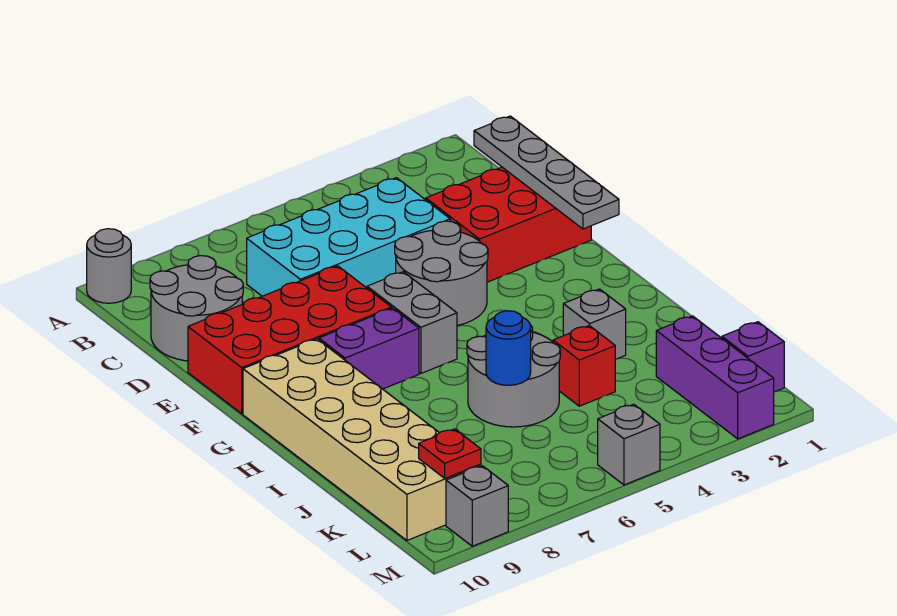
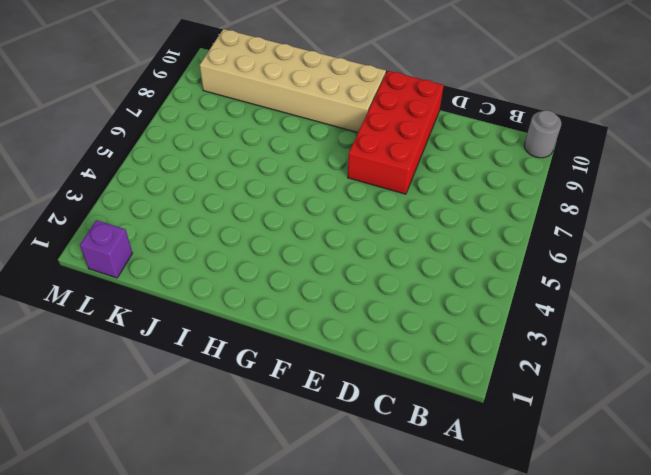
none -> cyan brick C4:D7 level 1
none -> grey round brick C9:D10 level 1
none -> red brick D1:E3 level 1

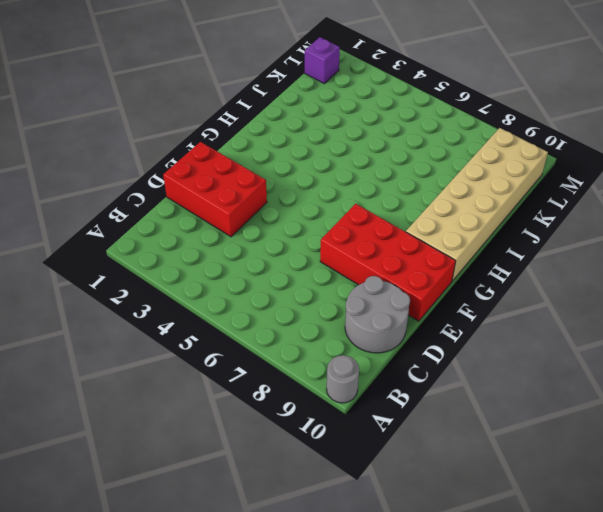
none -> cyan brick C4:D7 level 1
none -> grey round brick E4:F5 level 1
none -> grey brick F6:G6 level 1

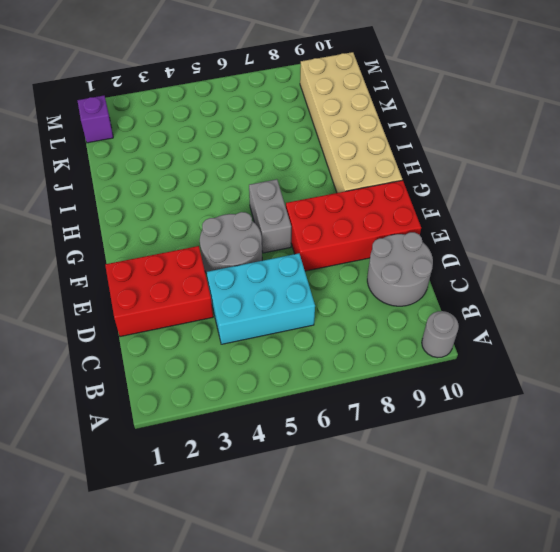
cyan brick C4:D6 level 1 -> cyan brick C4:D7 level 1
none -> purple brick G7:G8 level 1
none -> grey brick I3 level 1
none -> grey round brick I5:J6 level 1

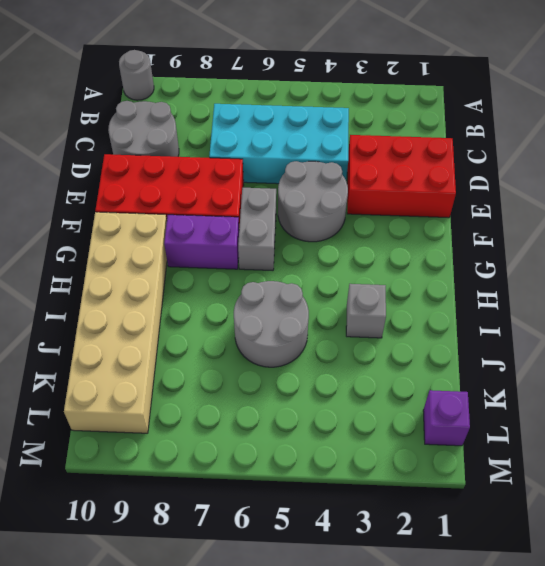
none -> red brick J4 level 1
none -> purple brick K2:M2 level 1
none -> grey brick M5 level 1

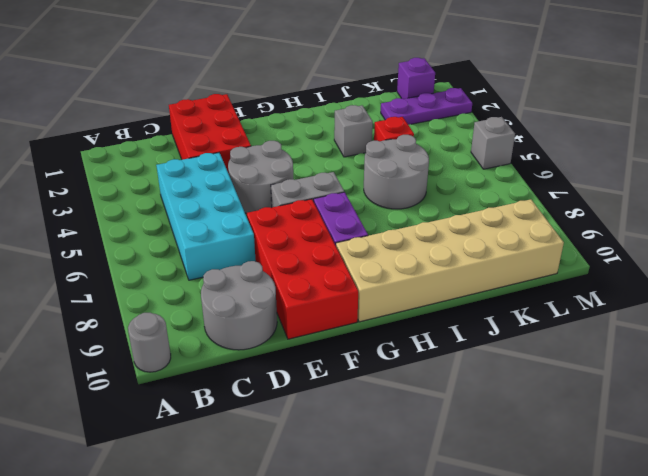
purple plate K2:M2 level 1 -> purple brick K2:M2 level 1
none -> grey brick M9 level 1
none -> grey plate C1:F1 level 2
none -> blue round brick J6 level 2

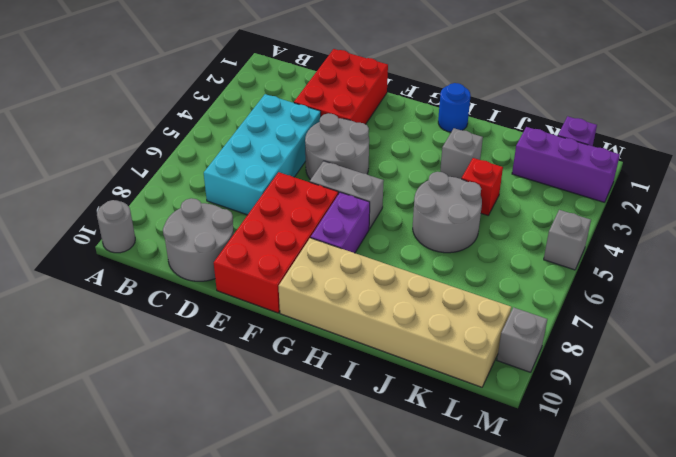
blue round brick H1 level 1 -> blue round brick J6 level 2
none -> grey plate C1:F1 level 2
none -> red plate L9 level 2

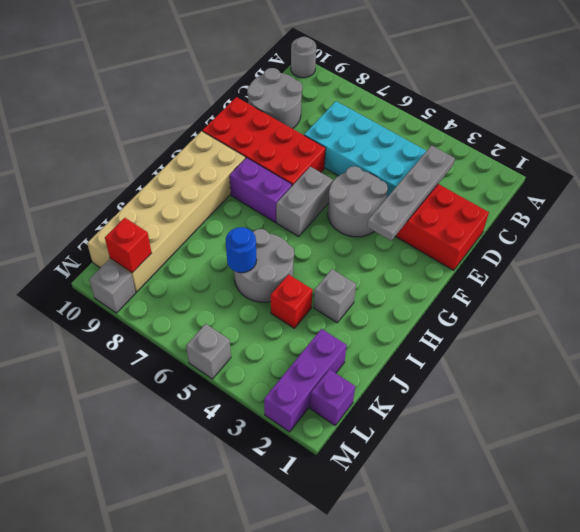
grey plate C3:F3 level 2 -> grey plate C1:F1 level 2
red brick L9 level 2 -> red plate L9 level 2

